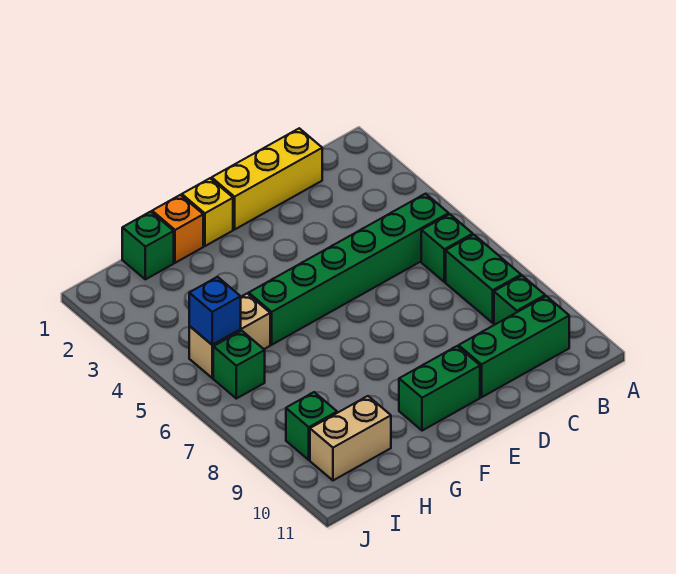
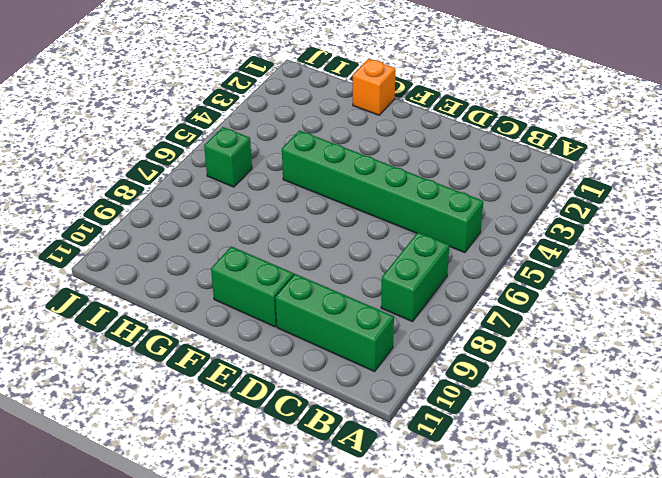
none -> green brick B6 level 1
none -> green brick B9 level 1
none -> yellow brick C1:E1 level 1

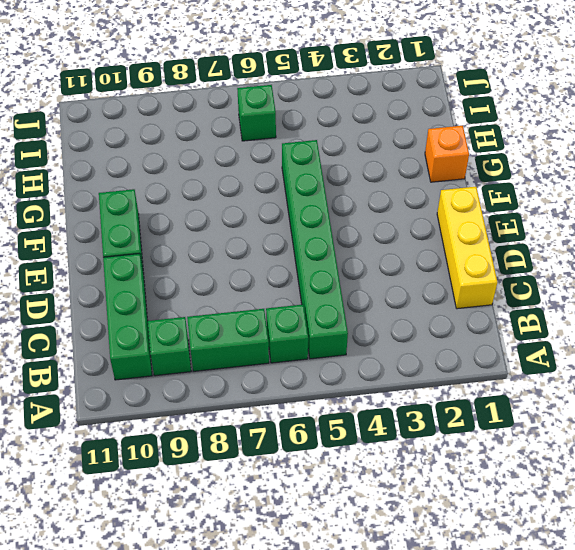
none -> yellow brick F1 level 1
none -> green brick H1 level 1
none -> tan brick H5:I5 level 1

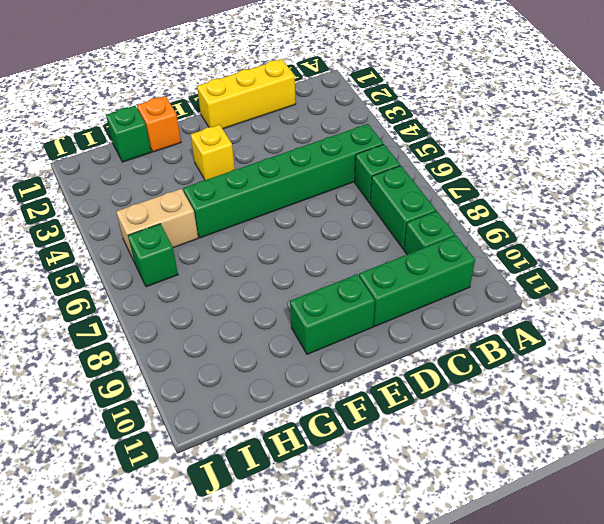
yellow brick F3 level 1 -> yellow brick F1 level 1
none -> tan brick H10:I10 level 1
none -> green brick I9 level 1
none -> blue brick I5 level 2

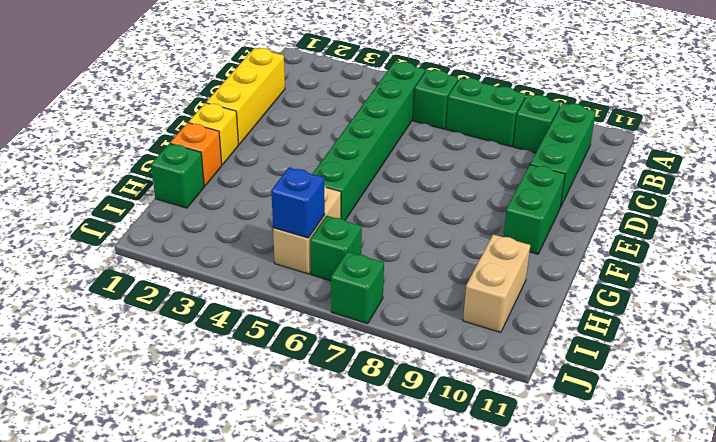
green brick J7 level 1 -> green brick I9 level 1

